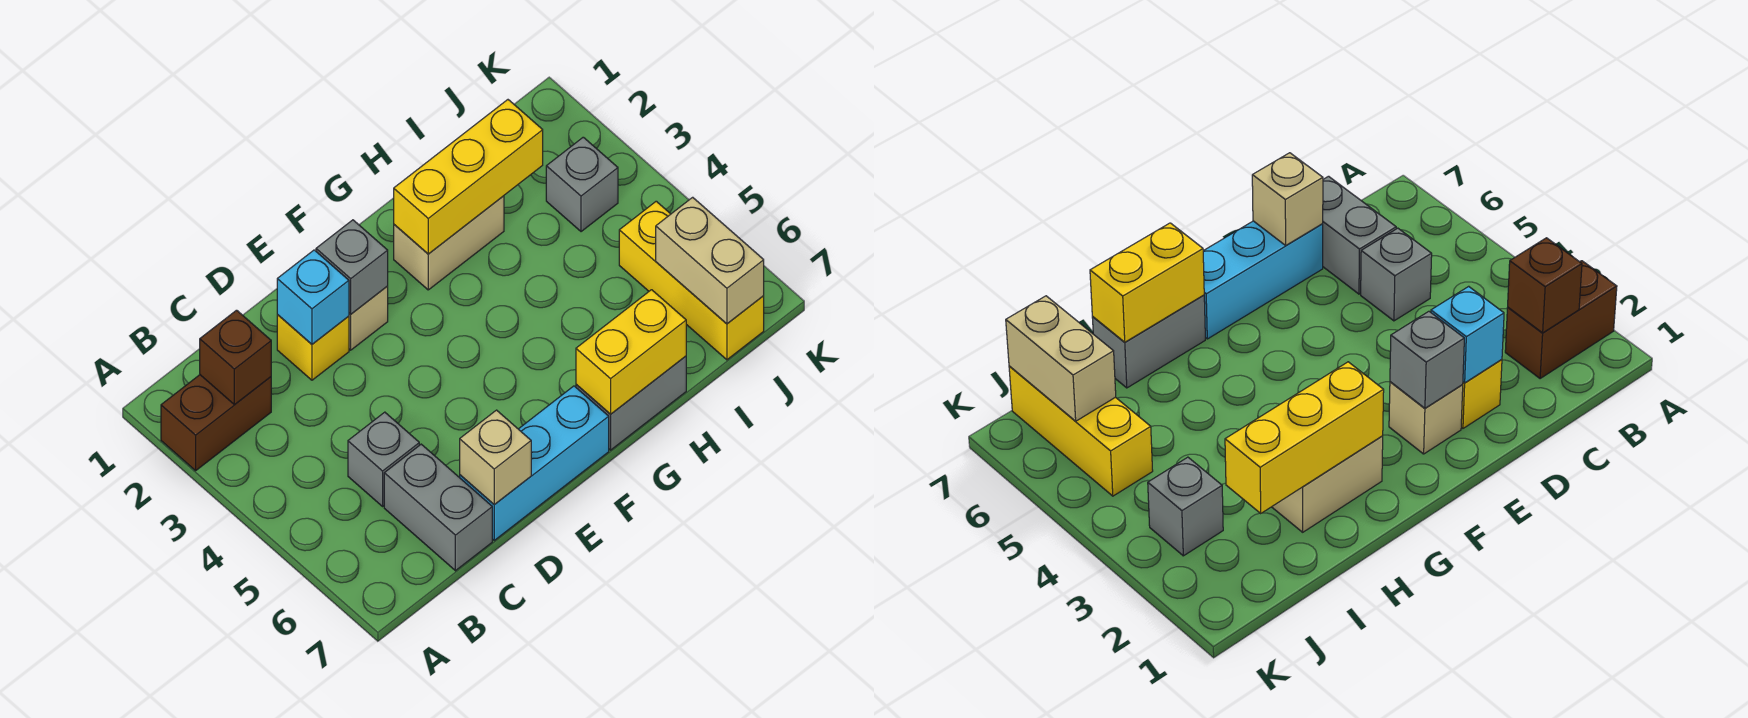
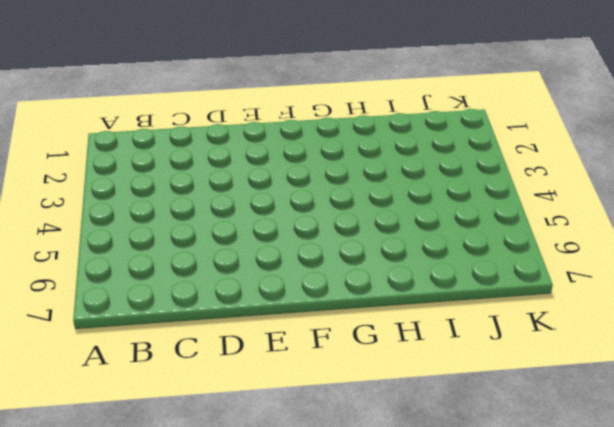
none -> brown brick A2:B2 level 1
none -> grey brick C5 level 1
none -> grey brick C6:C7 level 1

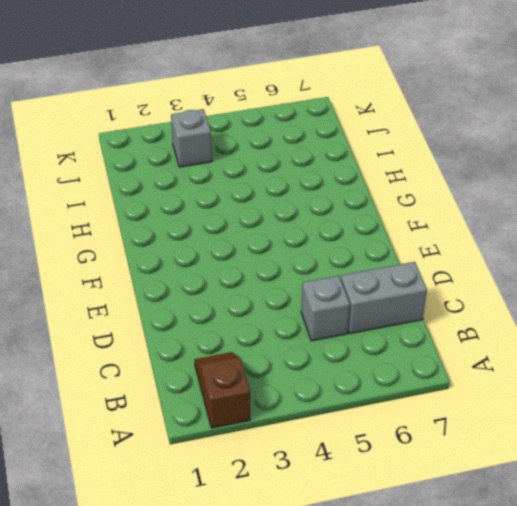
brown slope A2:B2 level 1 top A -> brown brick A2:B2 level 1
none -> yellow brick D2 level 1
none -> cyan brick D7:F7 level 1
none -> tan brick E2 level 1

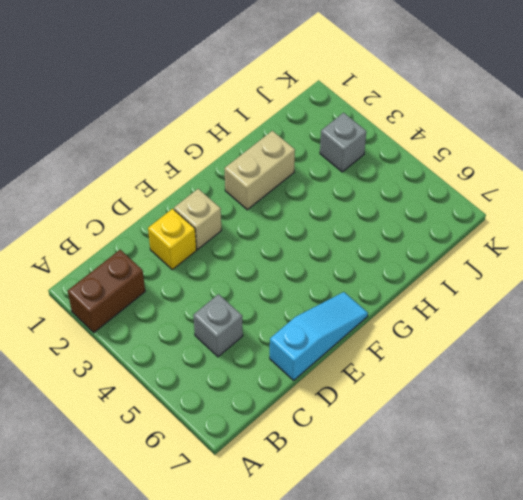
cyan slope D7:F7 level 1 top D -> cyan brick D7:F7 level 1
none -> grey brick C6:C7 level 1
none -> grey brick G7:H7 level 1
none -> yellow brick J5:J7 level 1

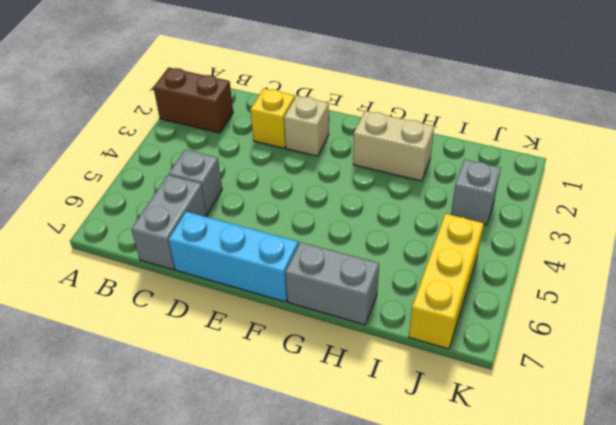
none -> brown brick B2 level 2
none -> cyan brick D2 level 2
none -> tan brick D7 level 2

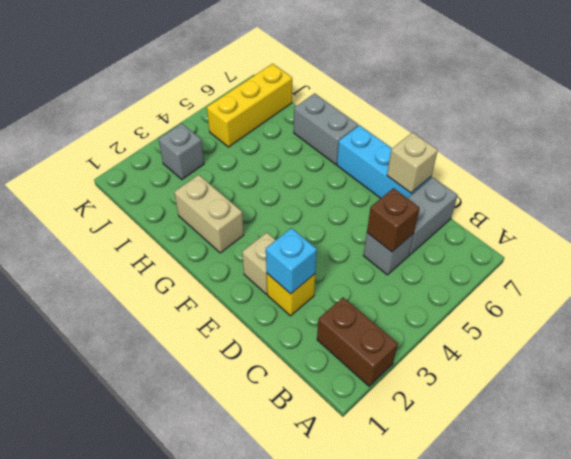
brown brick C5 level 2 -> brown brick B2 level 2
none -> grey brick E2 level 2
none -> yellow brick G2:I2 level 2
none -> yellow brick G7:H7 level 2

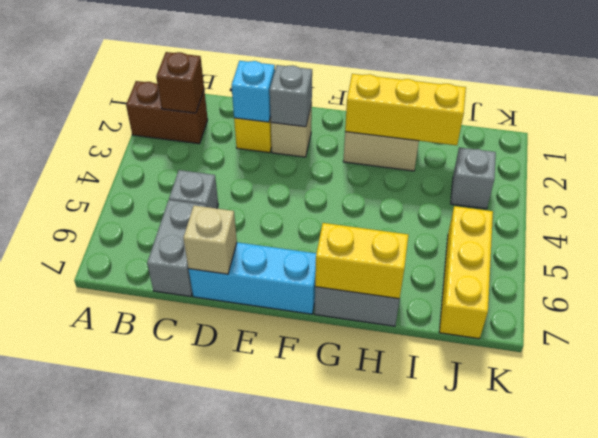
none -> tan brick J6:J7 level 2

